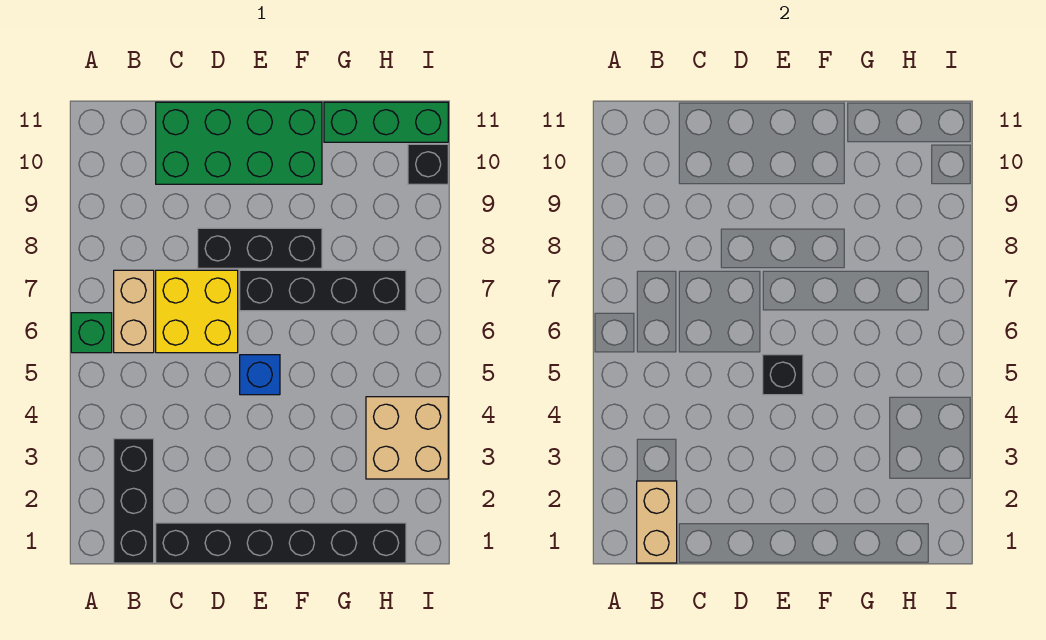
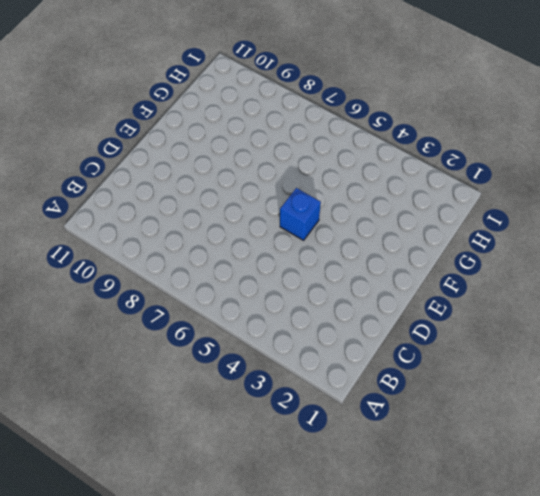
none -> green brick A6 level 1
none -> black brick B1:B3 level 1
none -> tan brick B6:B7 level 1

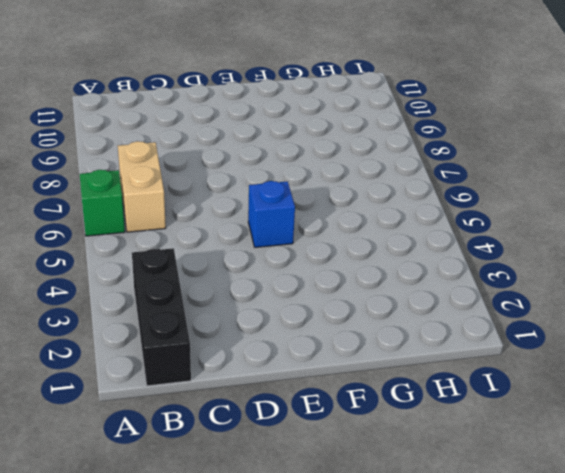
none -> black brick C1:H1 level 1
none -> yellow brick C6:D7 level 1
none -> green brick C10:F11 level 1

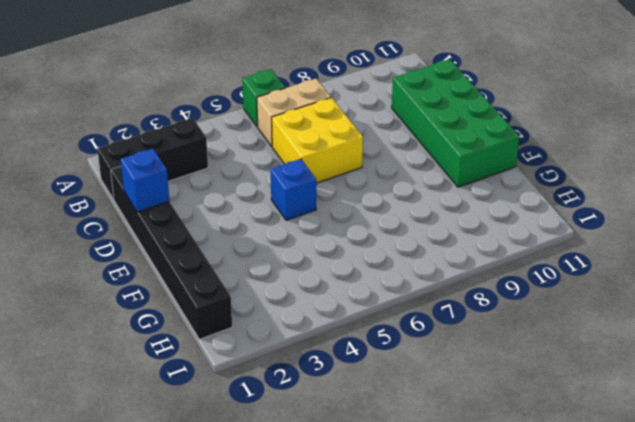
blue brick D1 level 2 -> none
none -> black brick D8:F8 level 1
none -> black brick E7:H7 level 1
none -> green brick G11:I11 level 1

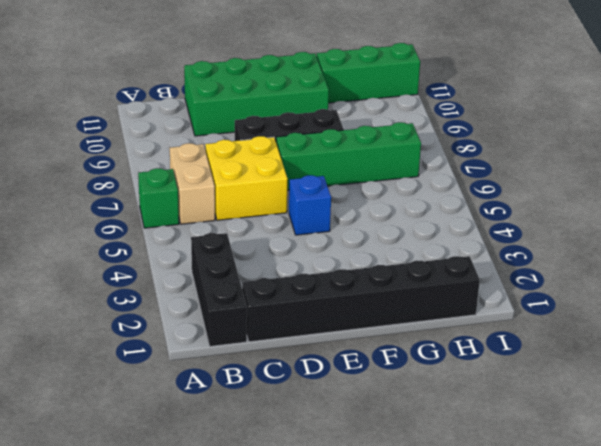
green brick E7:H7 level 1 -> black brick E7:H7 level 1
none -> tan brick H3:I4 level 1
none -> black brick I10 level 1
none -> tan brick B1:B2 level 2

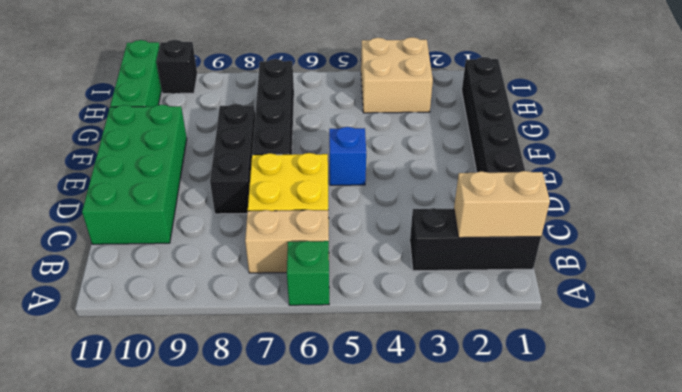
none -> black brick E5 level 2

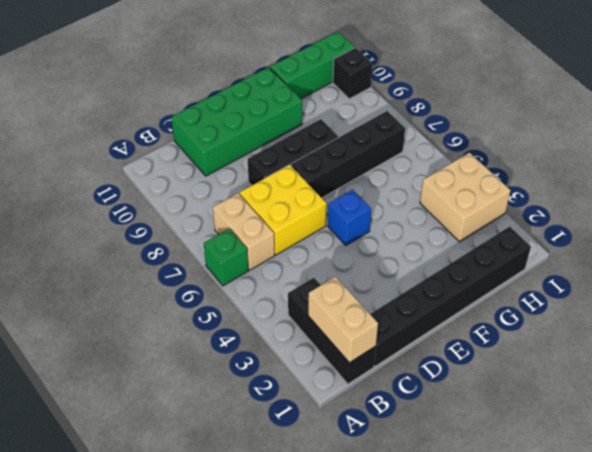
none -> black brick E5 level 2

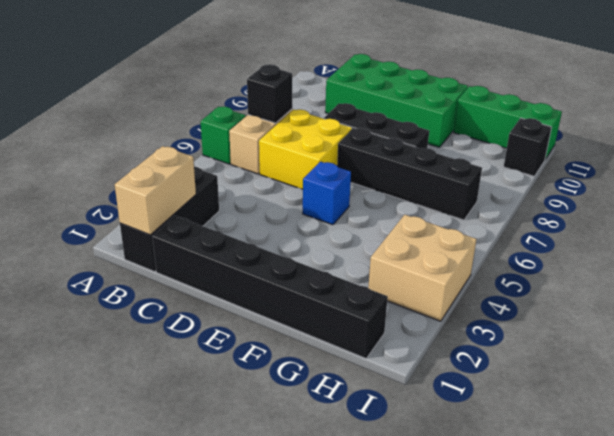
black brick B7 level 2 -> black brick E5 level 2

